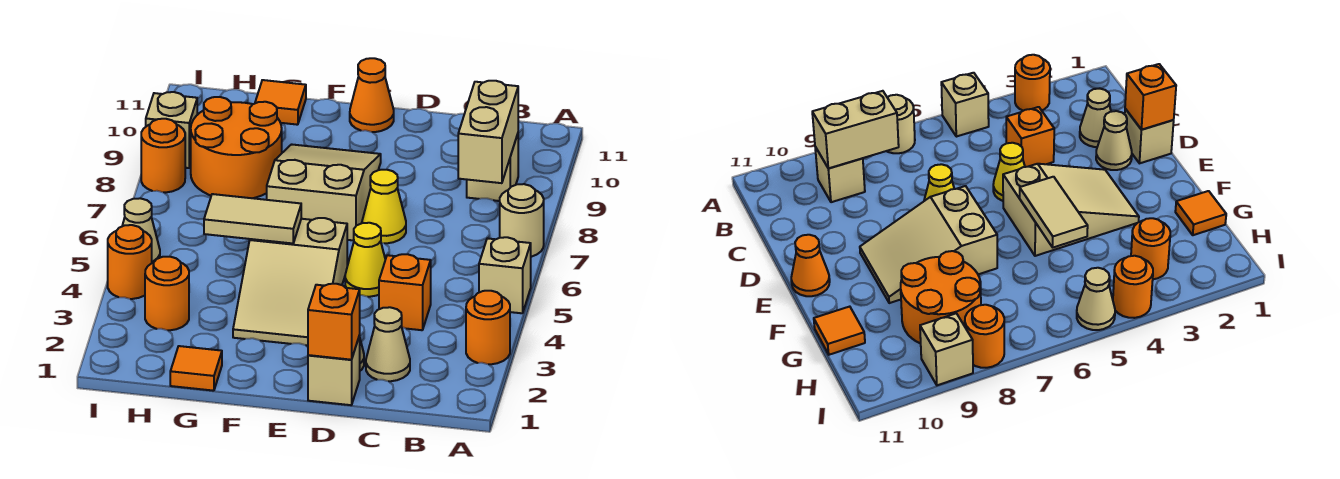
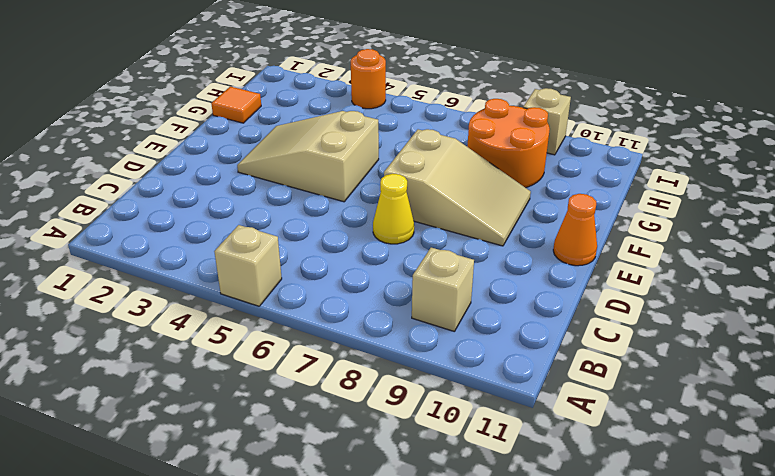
none -> orange round brick A3 level 1
none -> tan round brick A7 level 1
none -> tan cone C2 level 1

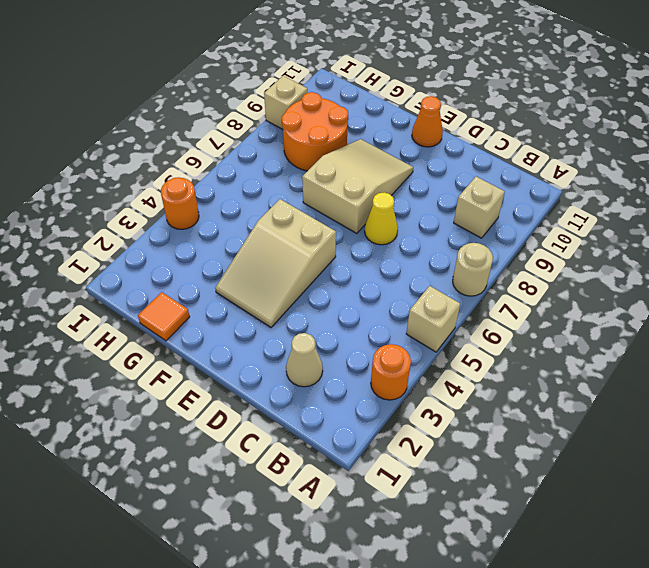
none -> orange brick C4 level 1
none -> tan brick D1 level 1
none -> tan cone D2 level 1

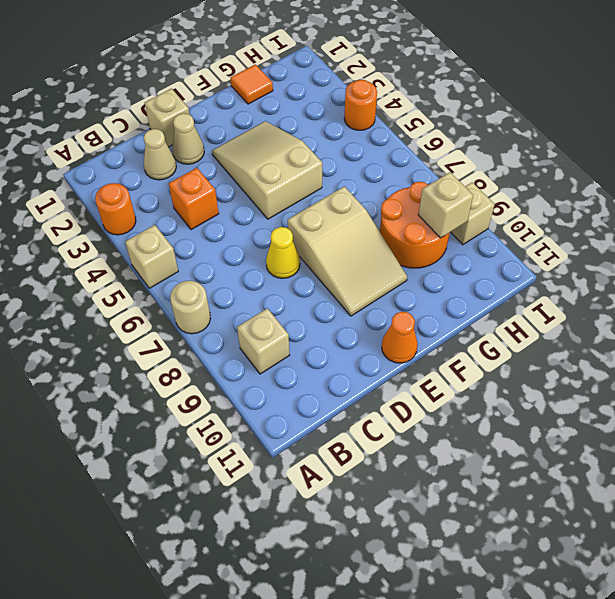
tan brick H9 level 2 -> none
none -> yellow cone D5 level 1
none -> orange tile G11 level 1
none -> orange round brick H3 level 1

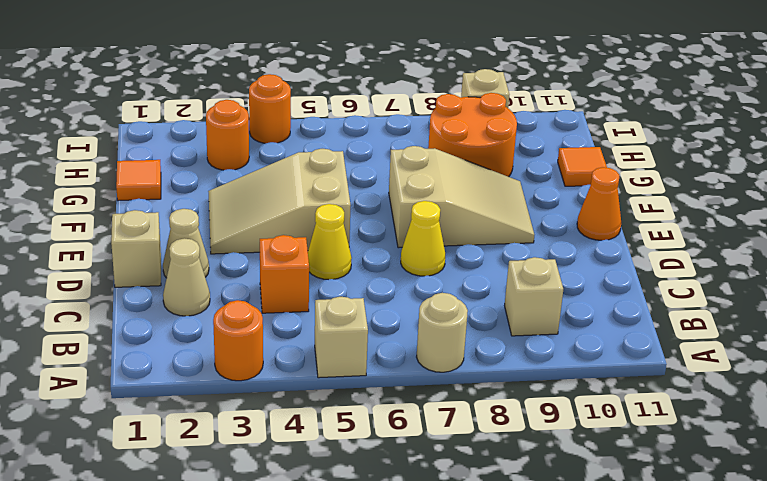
none -> tan cone I5 level 1
none -> orange round brick I8 level 1
none -> tan brick B8:B9 level 2

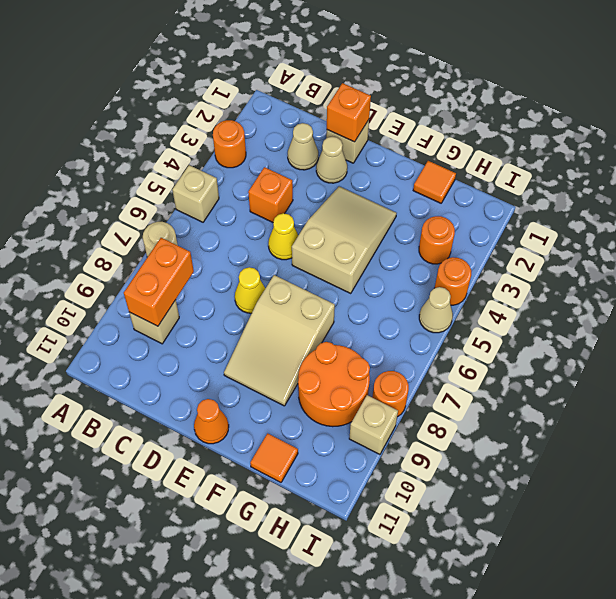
orange brick B8:B9 level 2 -> tan brick B8:B9 level 2
none -> tan tile F5:G5 level 2

